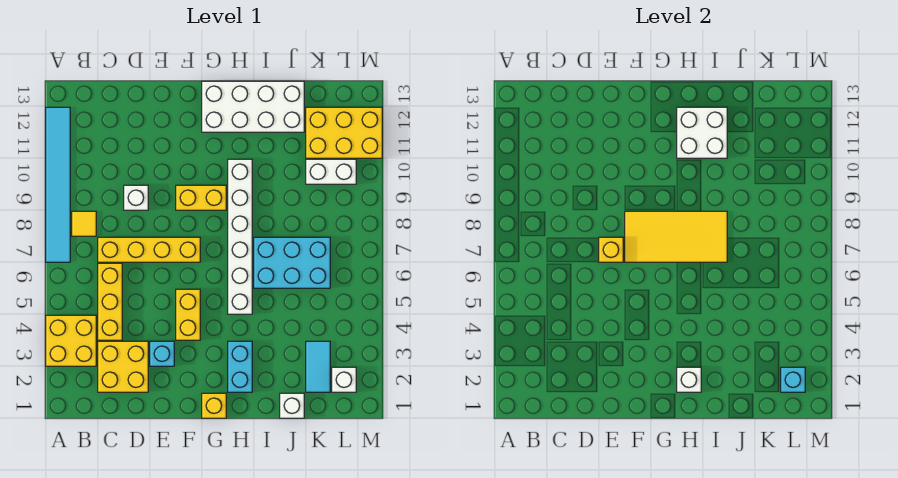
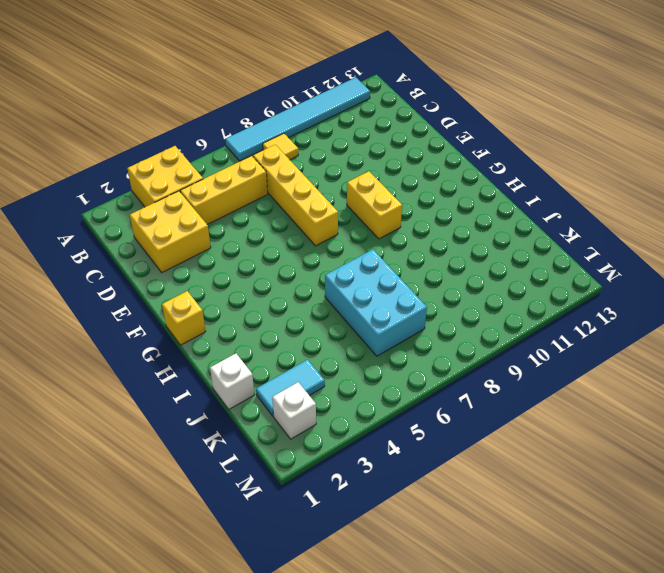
none -> white brick D9 level 1
none -> cyan brick E3 level 1
none -> yellow brick F4:F5 level 1

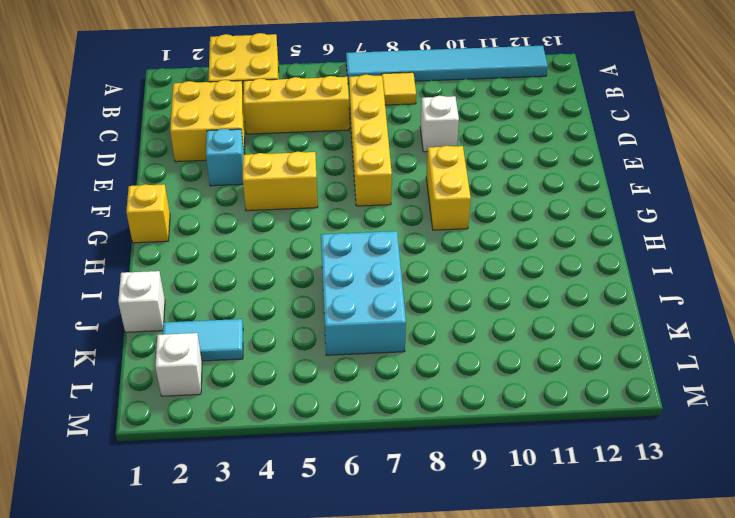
none -> white brick G12:J13 level 1
none -> cyan brick H2:H3 level 1
none -> white brick H5:H10 level 1

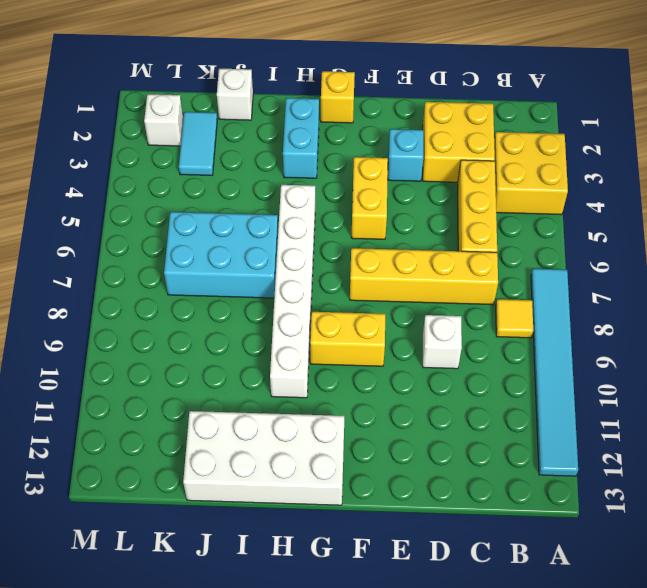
none -> white brick K10:L10 level 1
none -> yellow brick K11:M12 level 1
none -> yellow brick E7 level 2

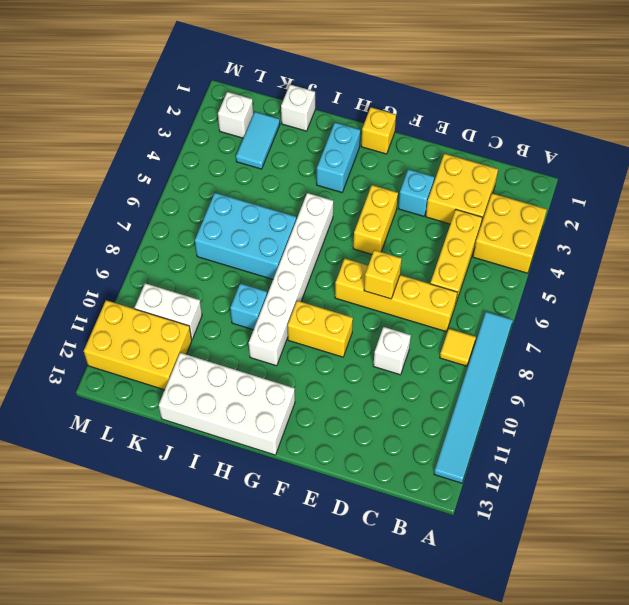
cyan brick I9 level 1 -> cyan brick L2 level 2
none -> yellow tile F7:I8 level 2
none -> white brick H2 level 2
none -> white brick H11:I12 level 2

